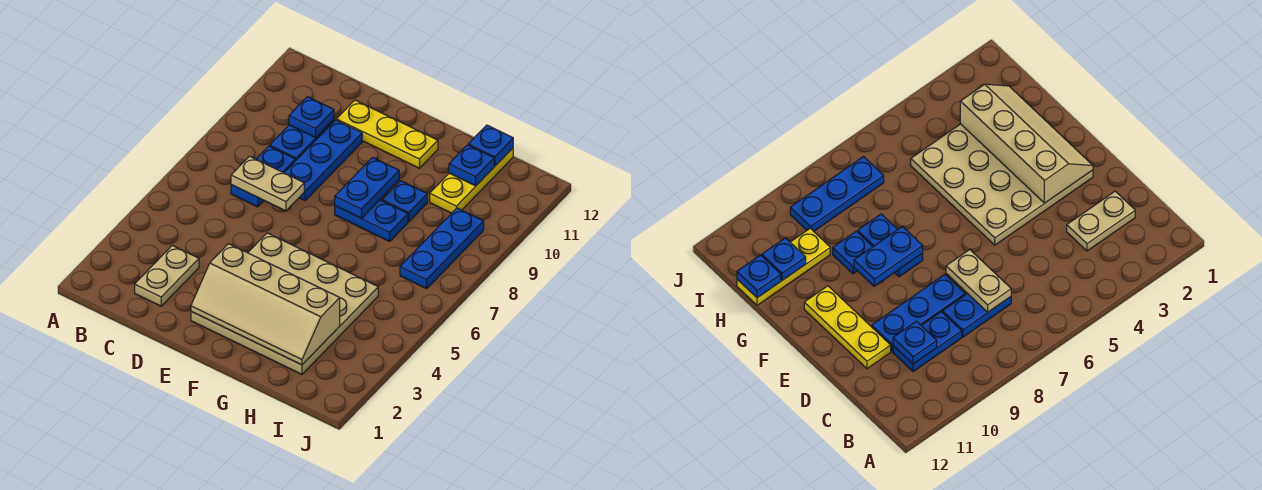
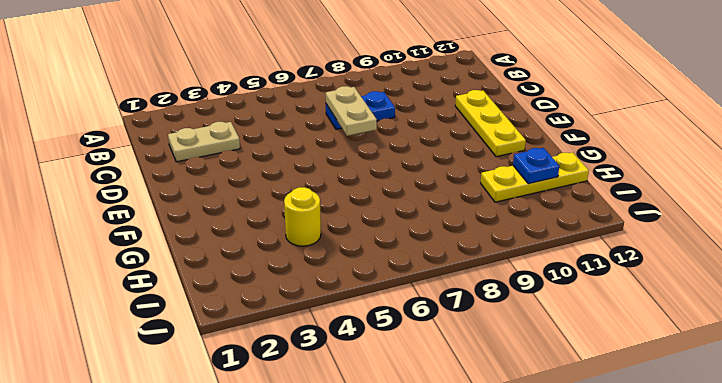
yellow round brick H4 level 1 -> tan plate E2:H5 level 1
none -> blue plate C9:C10 level 1
none -> blue plate D8:D10 level 1
none -> blue plate F8:G8 level 1

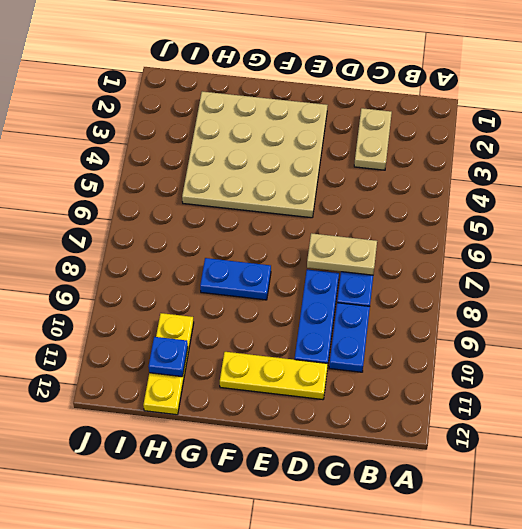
none -> blue plate G9 level 1
none -> blue plate I7:I9 level 1
none -> blue plate C10 level 2

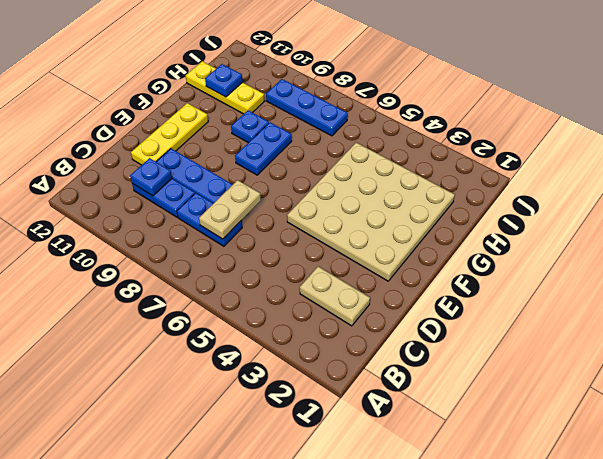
none -> tan slope E2:H3 level 2 top 3
none -> blue plate F8:F9 level 2
none -> blue plate H12 level 2

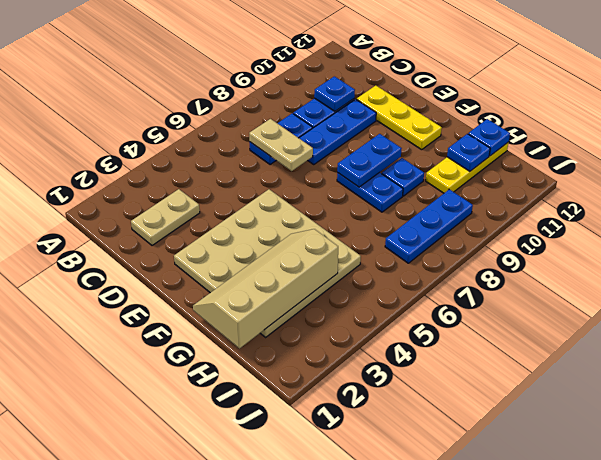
tan slope G1:H4 level 2 top H -> tan slope E2:H3 level 2 top 3

